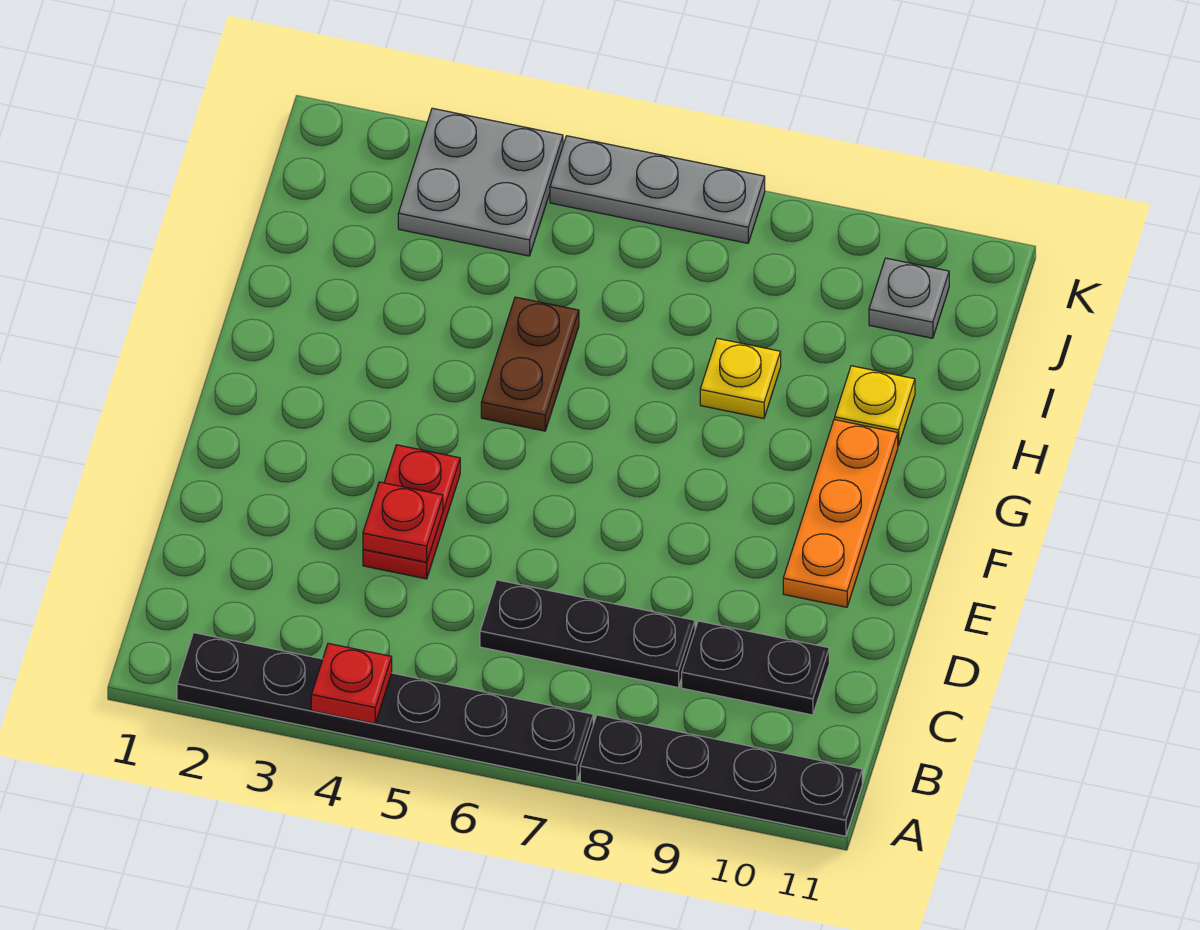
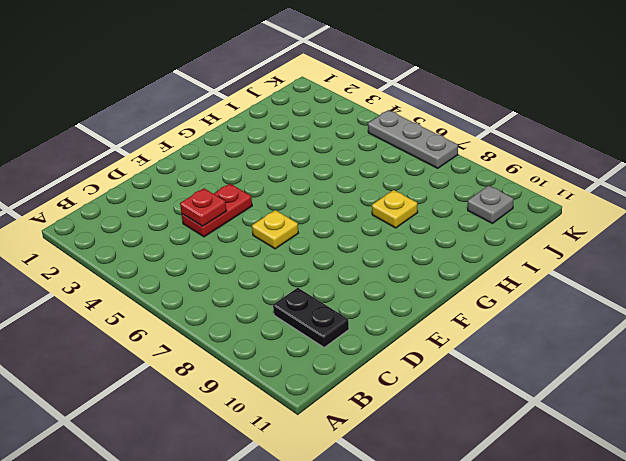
yellow plate E6 level 1 -> yellow plate H10 level 1
none -> black plate A2:A7 level 1
none -> black plate A8:A11 level 1
none -> black plate C6:C8 level 1

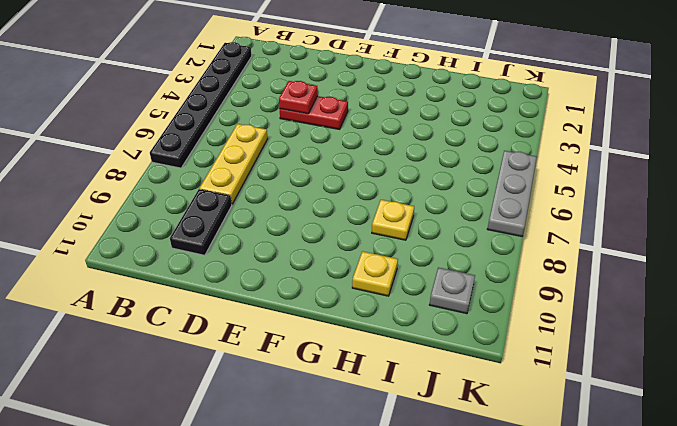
yellow plate C6:C8 level 1 -> black plate C6:C8 level 1
none -> black plate A8:A11 level 1
none -> orange plate E10:G10 level 1
none -> brown plate G5:H5 level 1

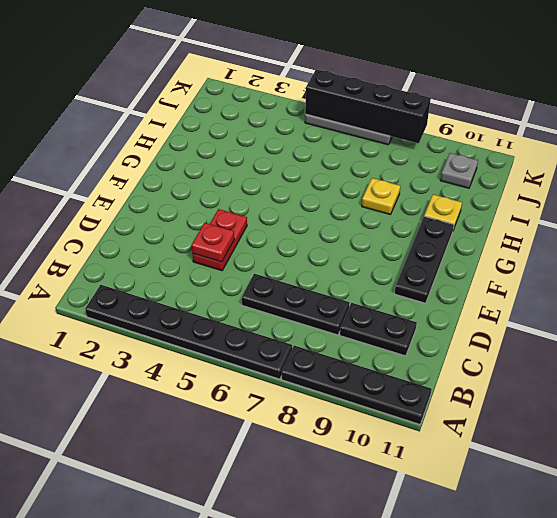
black plate E10:G10 level 1 -> orange plate E10:G10 level 1
black brick K5:K8 level 2 -> none
none -> brown plate G5:H5 level 1
none -> grey plate J3:K4 level 1
none -> red plate A4 level 2

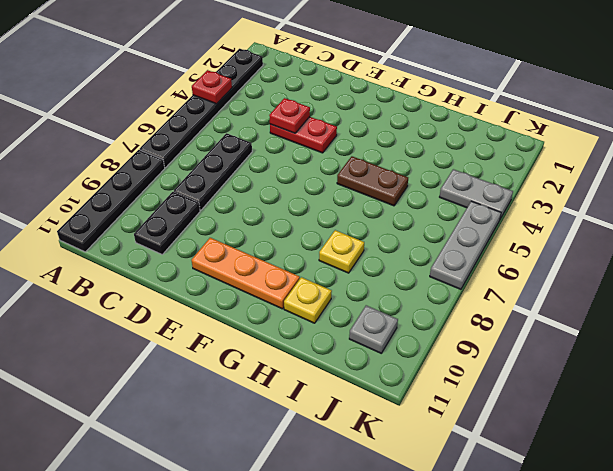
grey plate J4:K4 level 1 -> grey plate J3:K4 level 1

